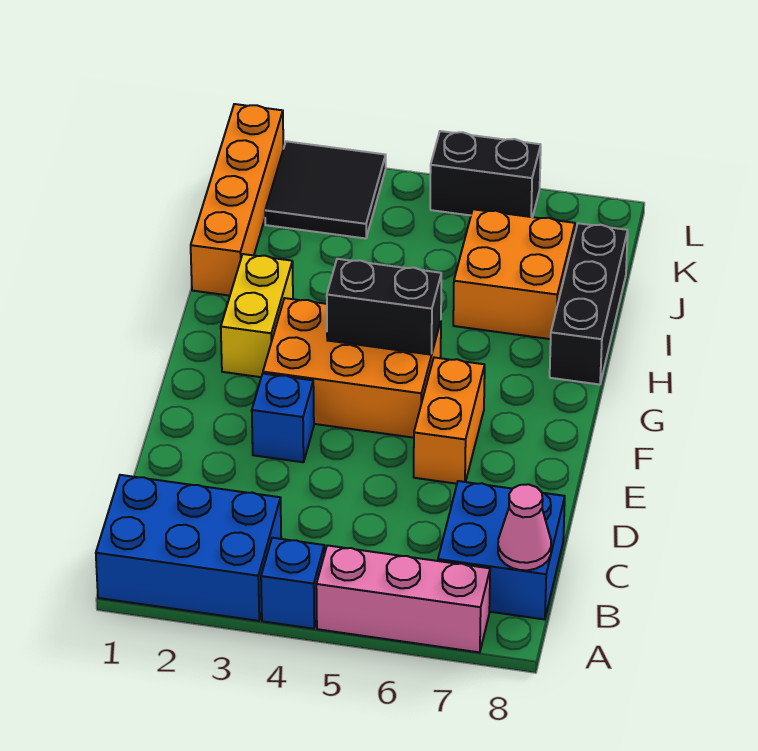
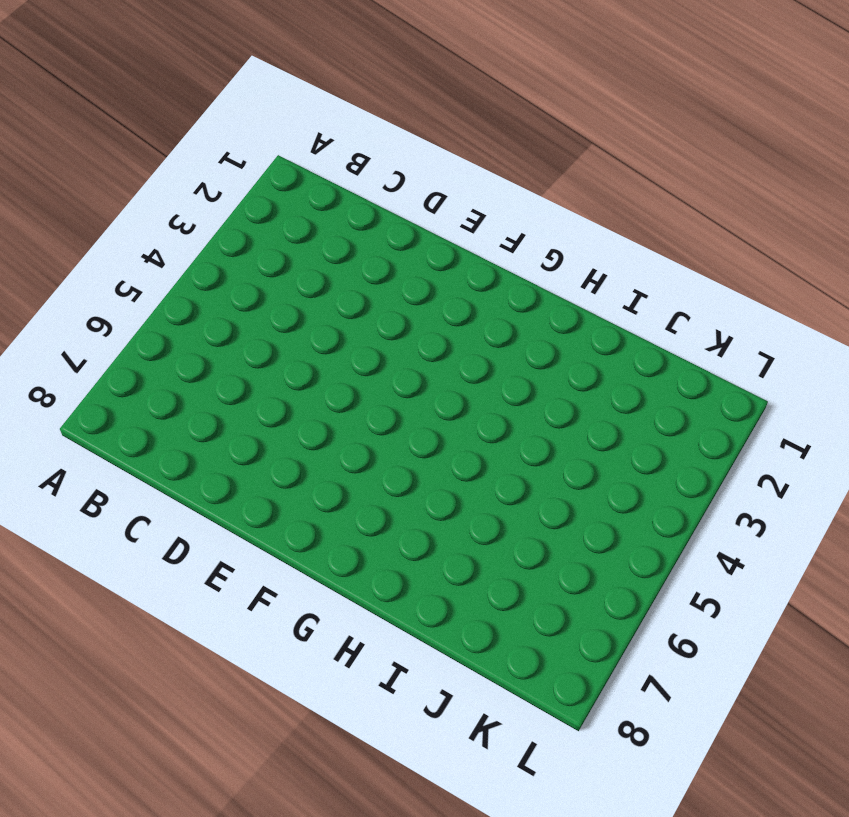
none -> blue brick A1:B3 level 1
none -> blue brick A4 level 1
none -> pink brick A5:A7 level 1

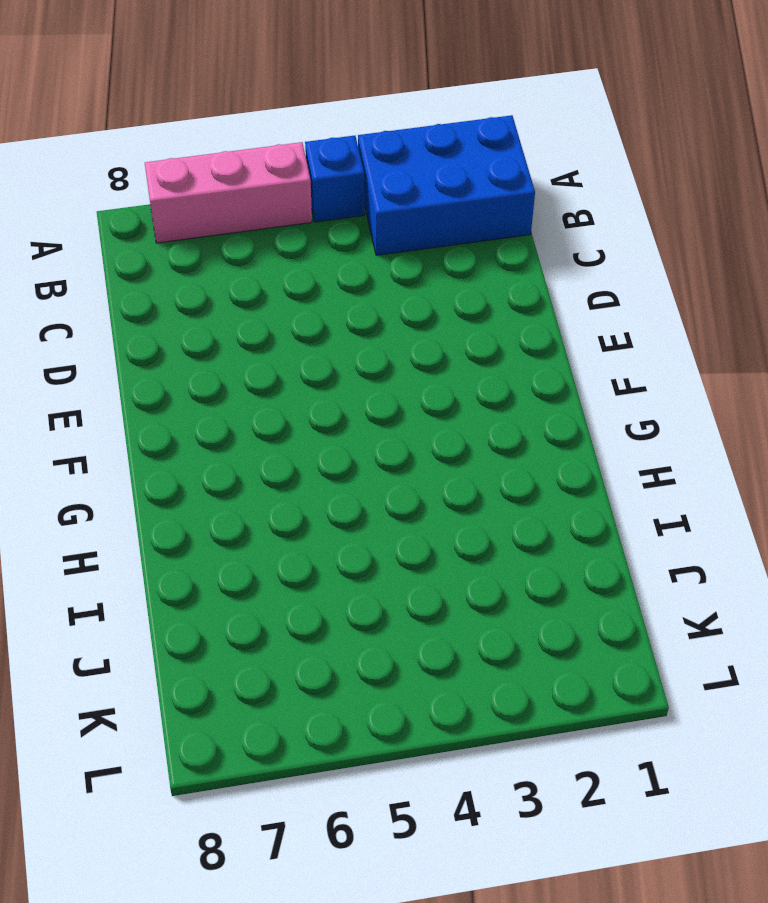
none -> blue brick B7:C8 level 1
none -> blue brick E3 level 1
none -> orange brick E6:F6 level 1

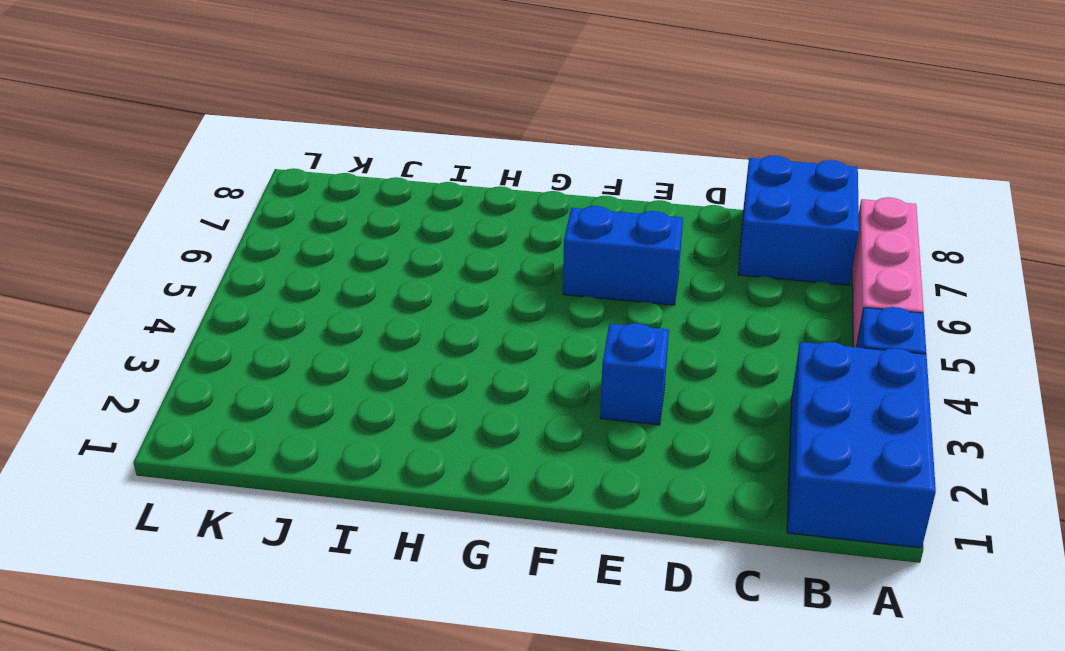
blue brick E6:F6 level 1 -> orange brick E6:F6 level 1
none -> orange brick F3:G5 level 1
none -> yellow brick G2:H2 level 1
none -> black brick H8:J8 level 1

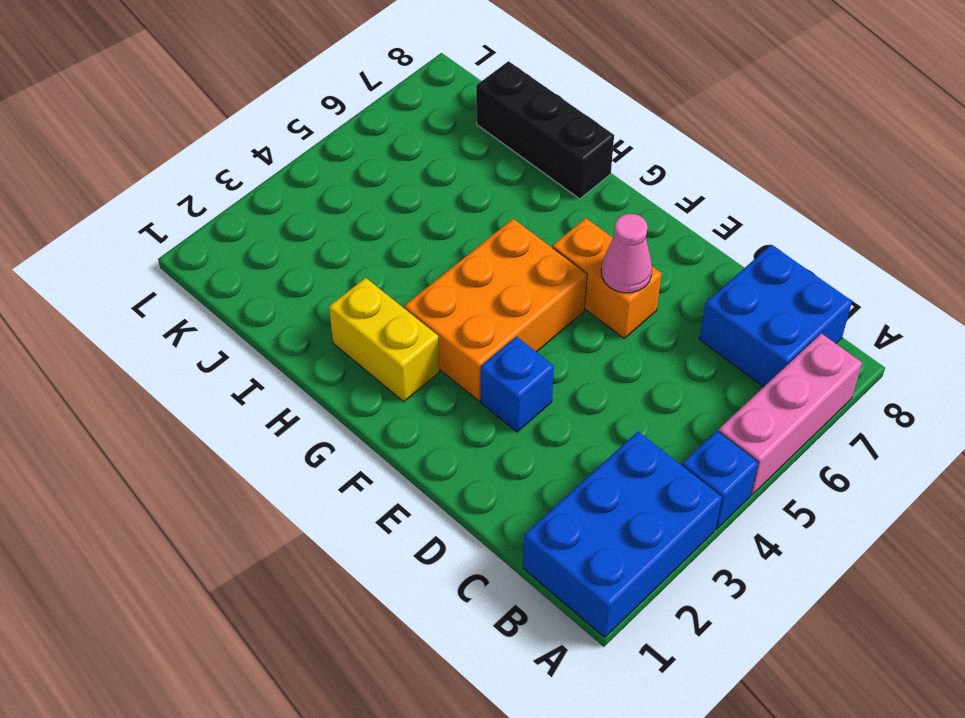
pink cone E6 level 2 -> pink cone B8 level 2
none -> orange brick I1:L1 level 1
none -> orange brick I6:J7 level 1
none -> black tile K2:L3 level 1

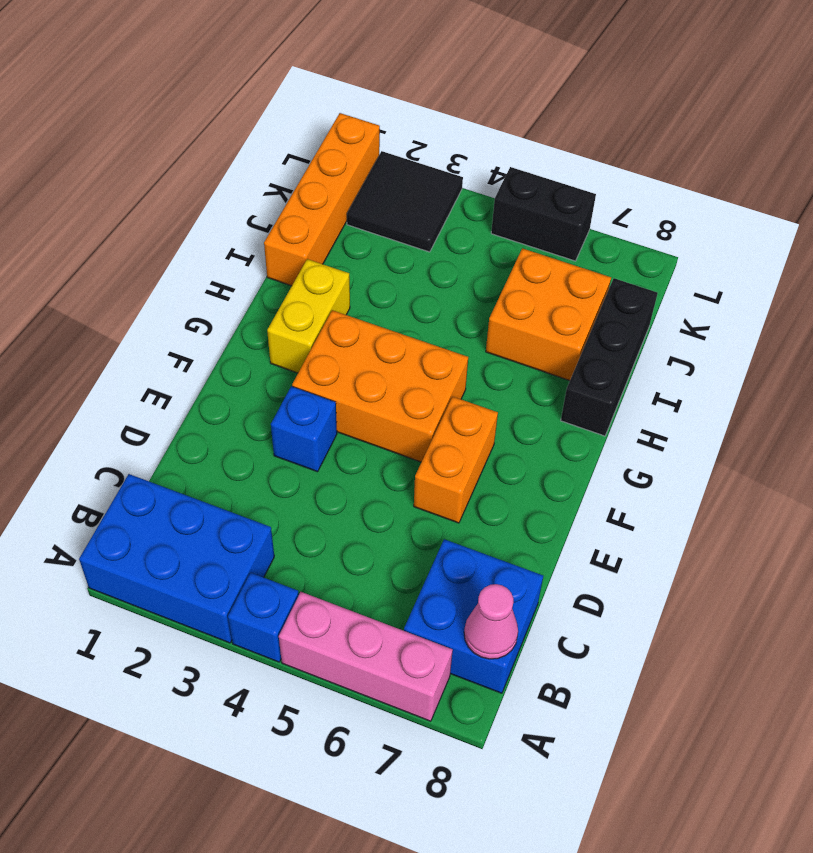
none -> black brick G4:G5 level 2

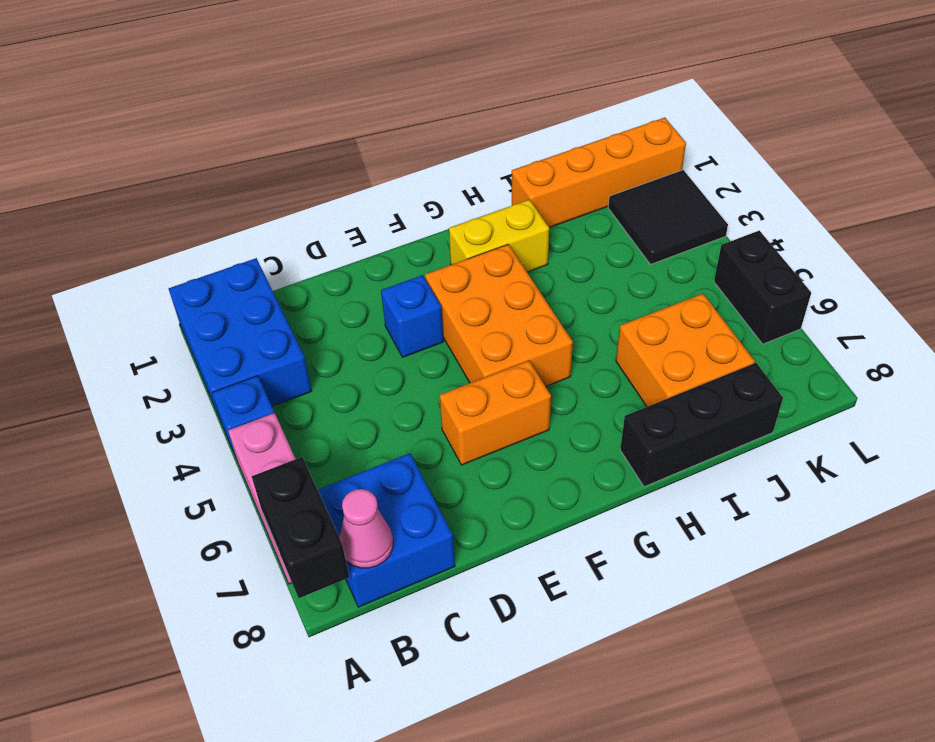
black brick A7:A8 level 2 -> black brick G4:G5 level 2

